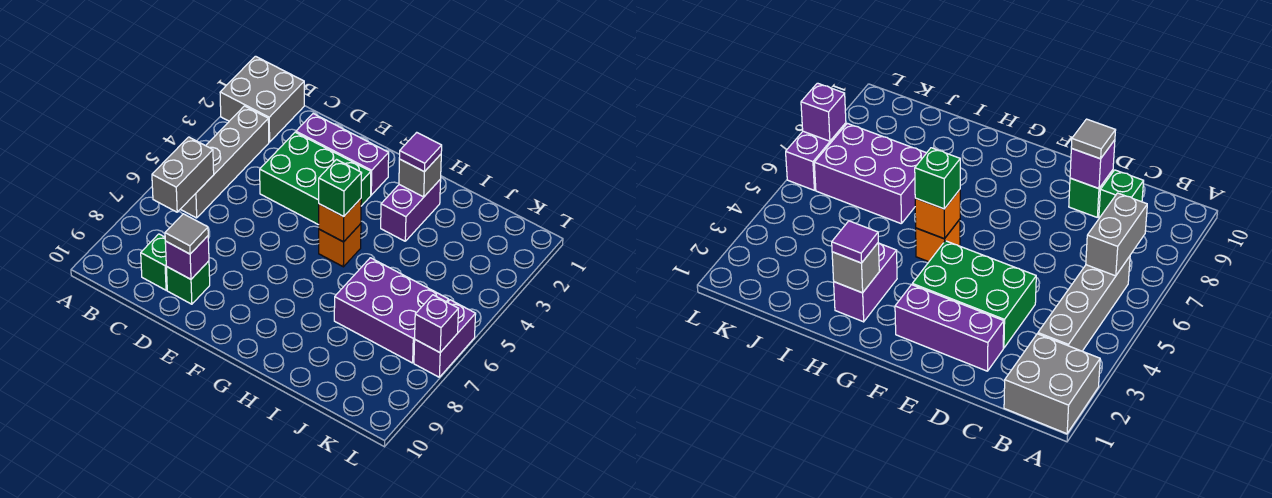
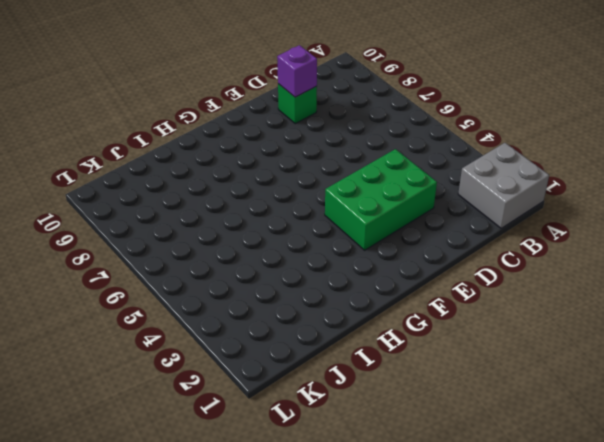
none -> grey brick B3:B6 level 1
none -> green brick C9 level 1
none -> purple brick D2:F2 level 1

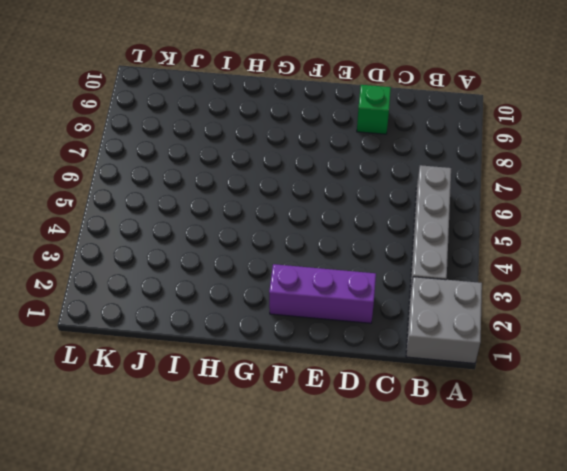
none -> green brick C9 level 1
none -> green brick D3:F4 level 1
none -> orange brick G5 level 1

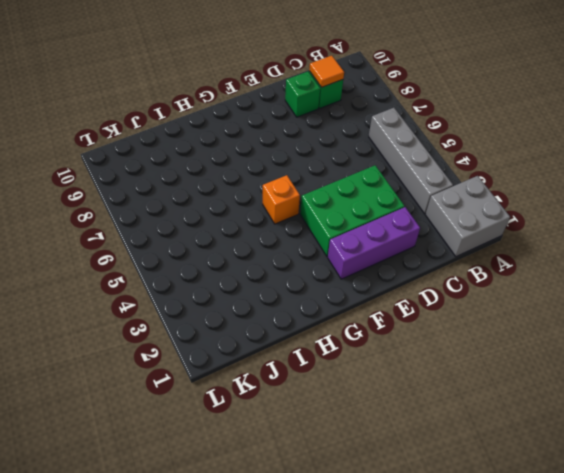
orange tile C9 level 2 -> none
none -> purple brick H2:H3 level 1
none -> purple brick I6:K7 level 1
none -> purple brick L6:L7 level 1

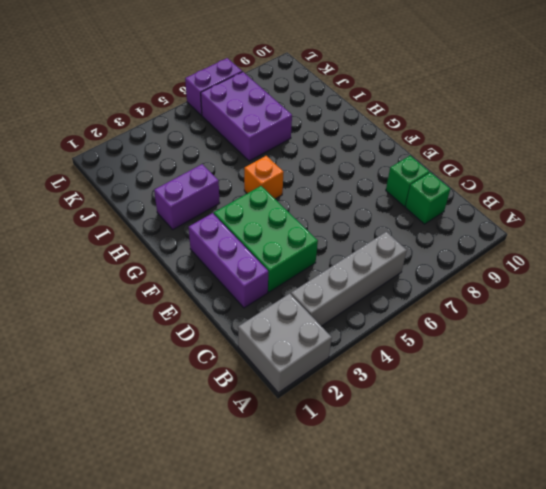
none -> grey brick B6:B7 level 2
none -> purple brick D9 level 2
none -> orange brick G5 level 2

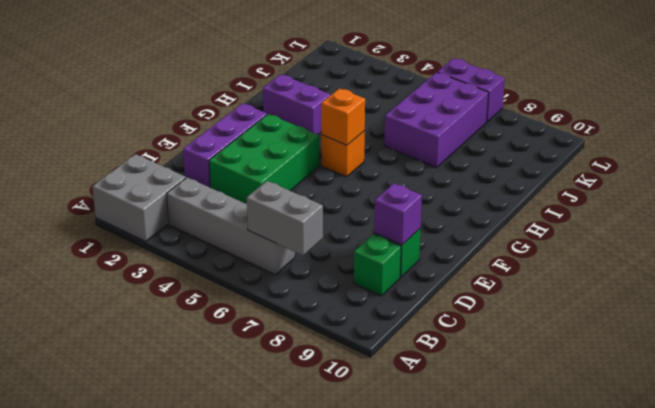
none -> grey brick H2 level 2
none -> purple brick L7 level 2
none -> grey tile D9 level 3

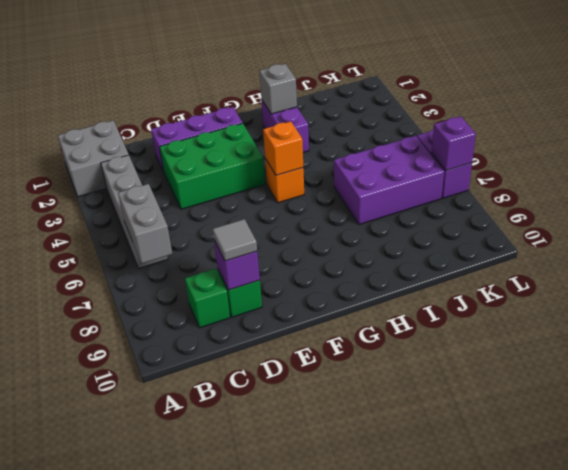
none -> green brick G5 level 3
none -> purple tile H2 level 3

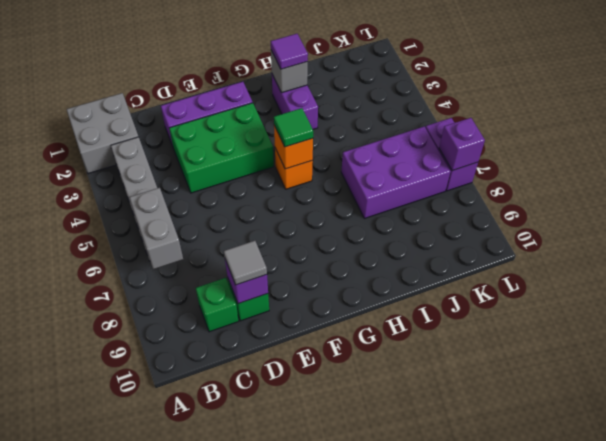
green tile G5 level 3 -> green brick G5 level 3

